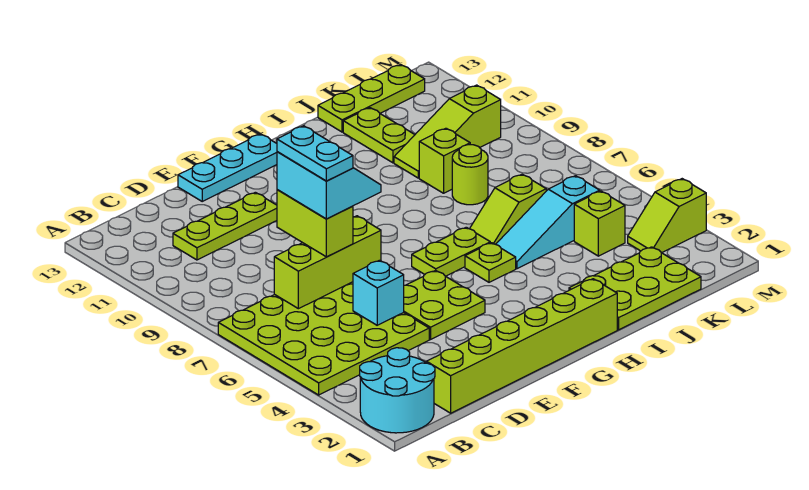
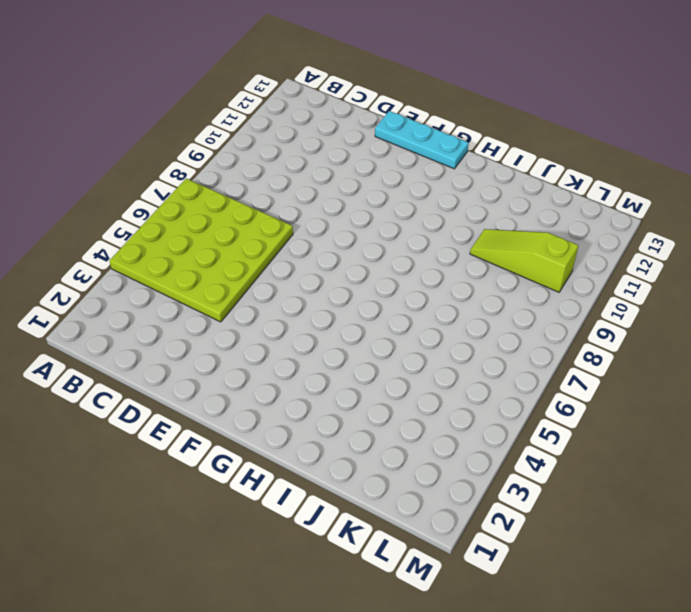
none -> cyan round brick A1:B2 level 1
none -> lime brick C1:H1 level 1
none -> lime plate C11:E11 level 1

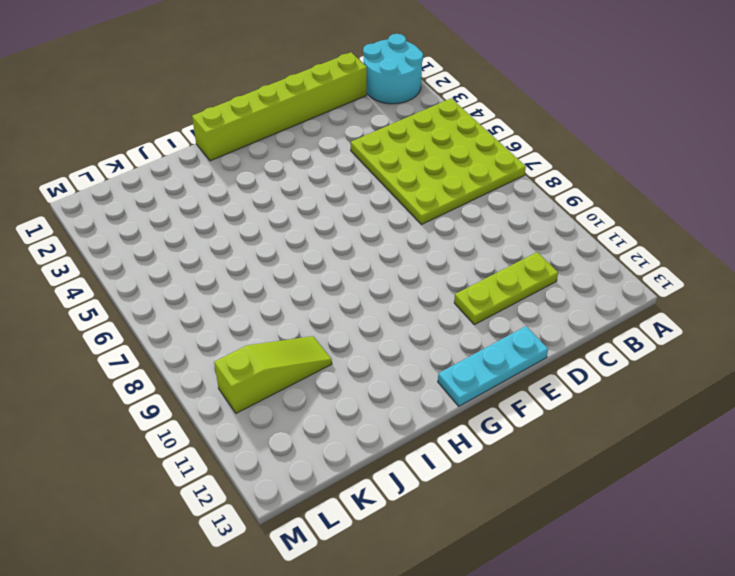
none -> lime plate E4:F5 level 1
none -> lime plate G6:H6 level 1
none -> lime plate H5 level 1

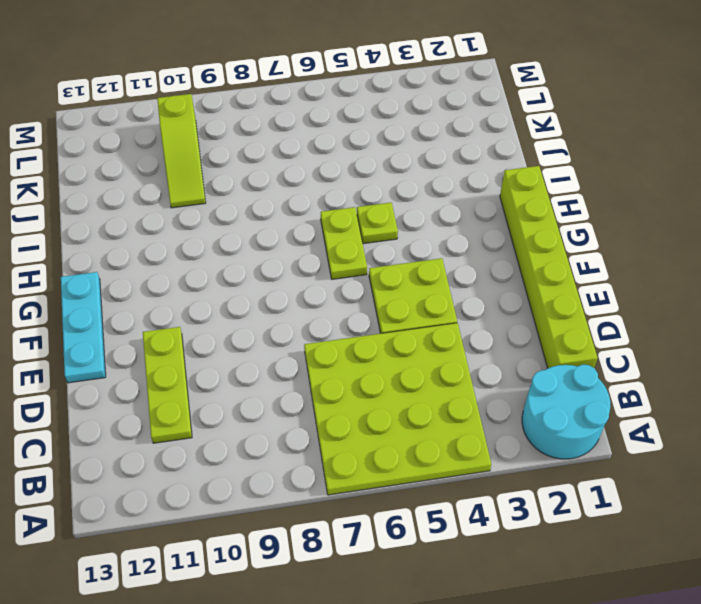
none -> lime plate I1:K2 level 1
none -> cyan slope I5:K5 level 1 top K
none -> lime slope I6:J6 level 1 top J

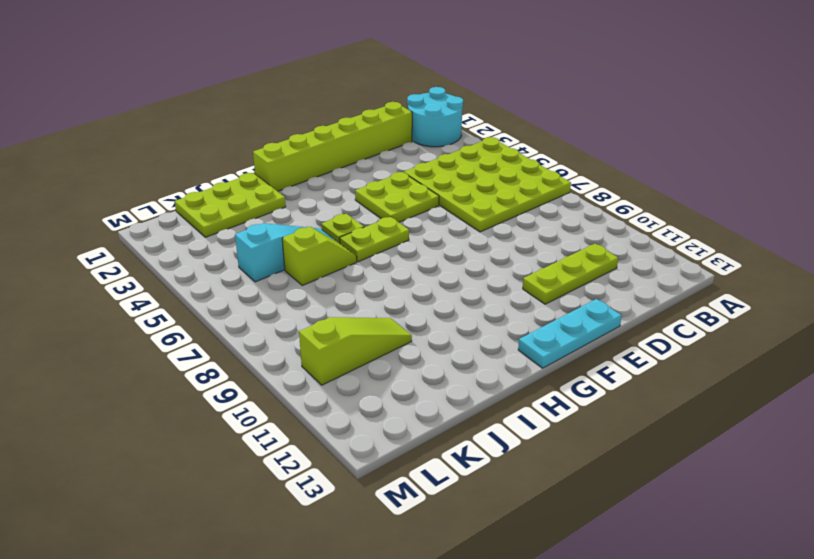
none -> lime round brick J8 level 1
none -> lime brick J9 level 1
none -> lime plate J11:J12 level 1

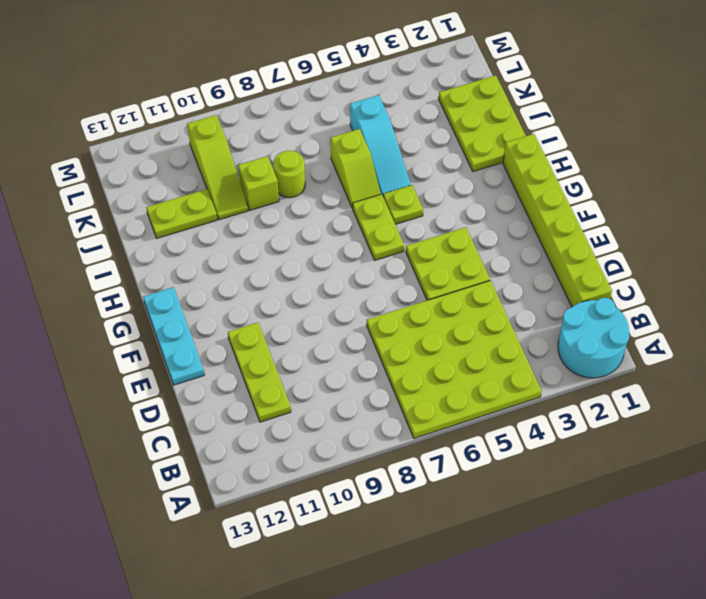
none -> lime plate J13:L13 level 1
none -> lime brick K4 level 1
none -> lime slope L3:M3 level 1 top M

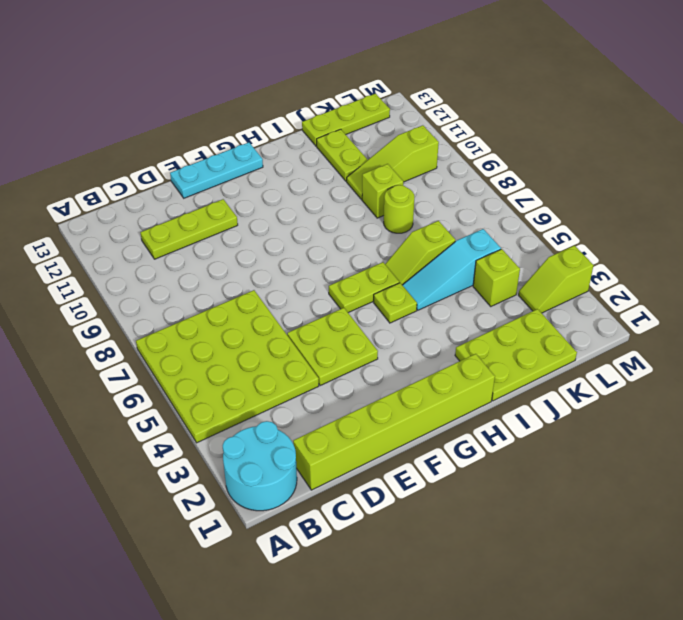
none -> lime brick C7:E7 level 2
none -> cyan brick D5 level 2
none -> lime brick D7:D8 level 3

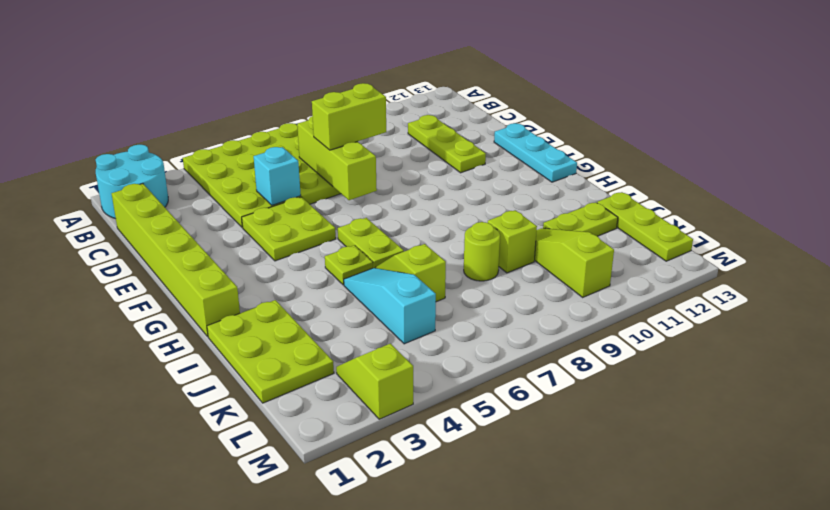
none -> lime brick K4 level 1
none -> cyan slope D7:E8 level 4 top D
none -> cyan plate D7:D8 level 5

